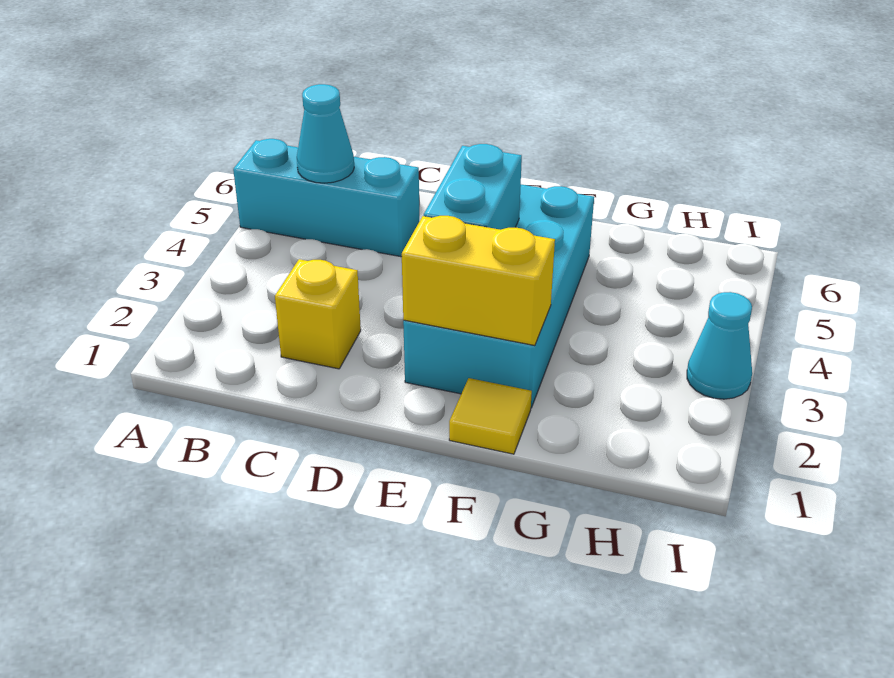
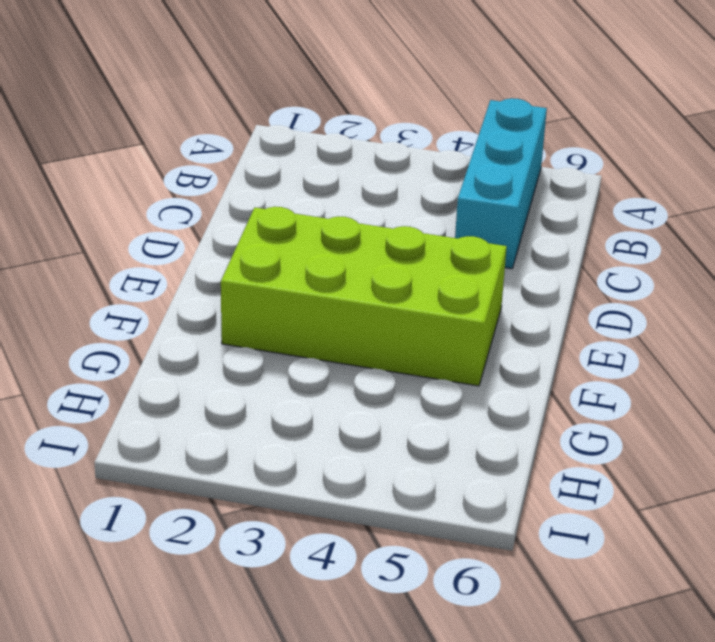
lime brick E2:F5 level 1 -> cyan brick E2:F5 level 1
none -> yellow brick C2 level 1
none -> yellow tile F1 level 1

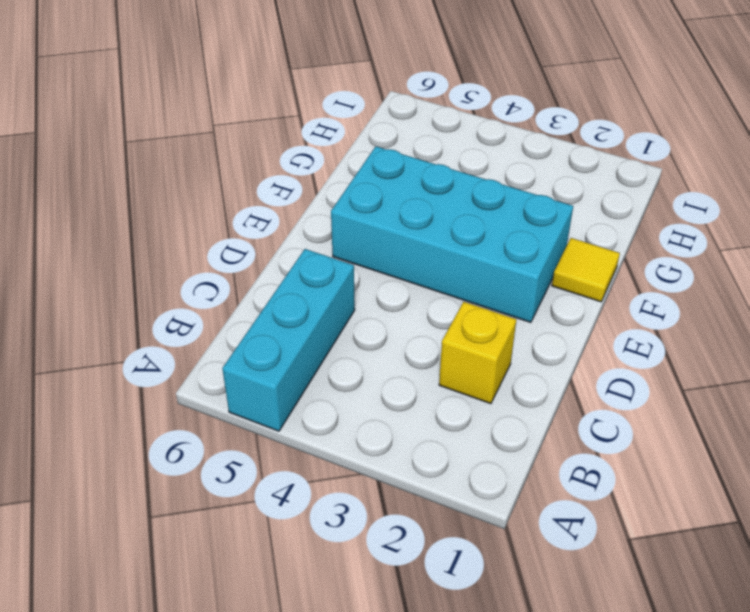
none -> cyan cone I3 level 1
none -> cyan cone B5 level 2

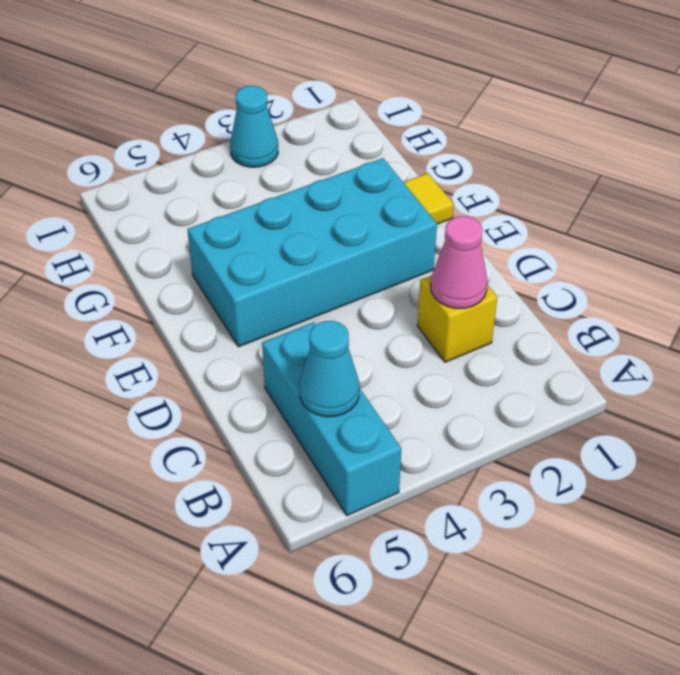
pink cone C2 level 2 -> none
none -> yellow brick E2:F2 level 2
none -> cyan brick E3:E4 level 2

